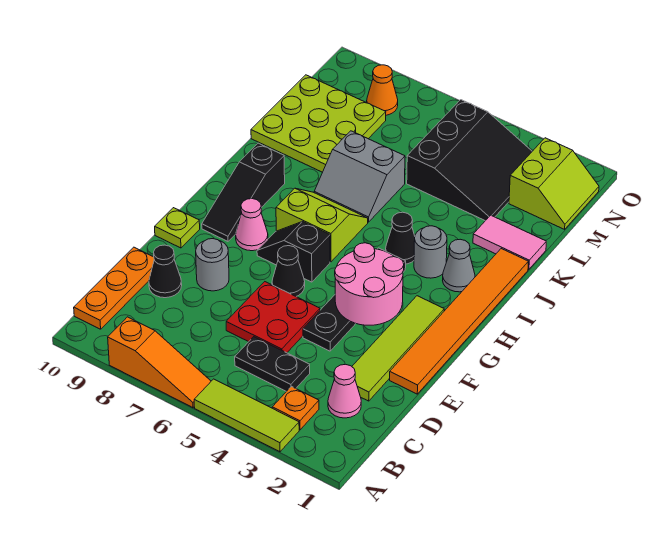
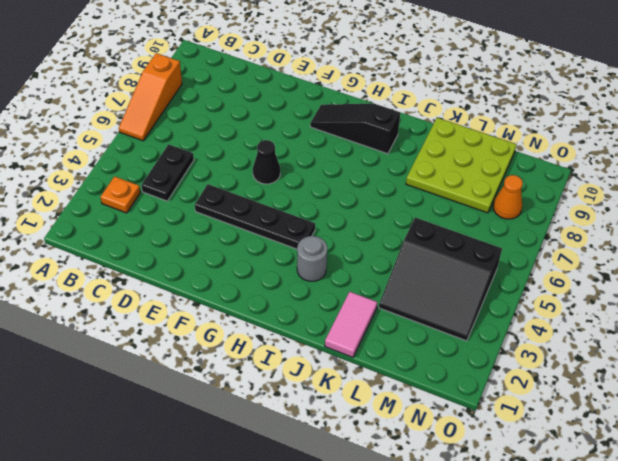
none -> lime tile A3:A5 level 1
none -> orange plate B10:D10 level 1
none -> pink cone C2 level 1

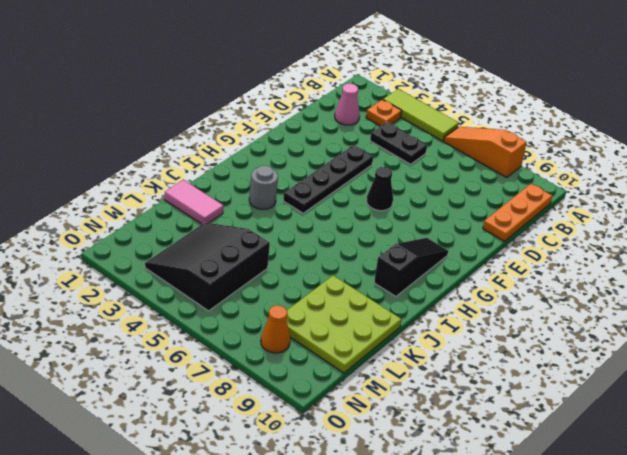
none -> lime tile D2:G2 level 1
none -> red plate D5:E6 level 1
none -> black cone D9 level 1

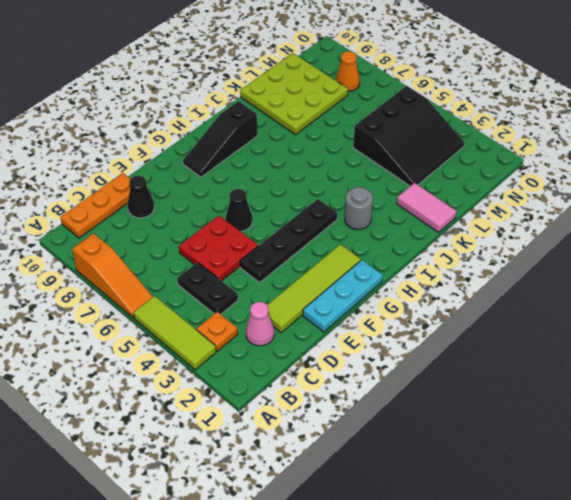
cyan plate E1:G1 level 1 -> orange tile E1:J1 level 1
none -> grey round brick E8 level 1
none -> lime plate F10 level 1
none -> black slope G6:G7 level 1 top 6

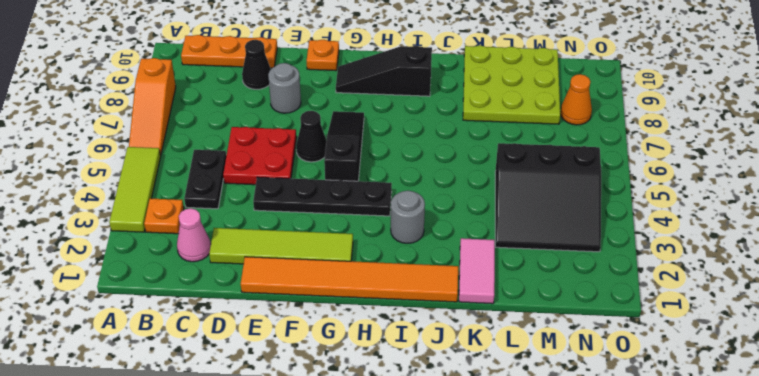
orange plate F10 level 1 -> lime plate F10 level 1
black slope G5:G7 level 1 top 5 -> black slope G6:G7 level 1 top 6
none -> pink cone G8 level 1
none -> lime slope H6:I7 level 1 top H
none -> grey cone I2 level 1

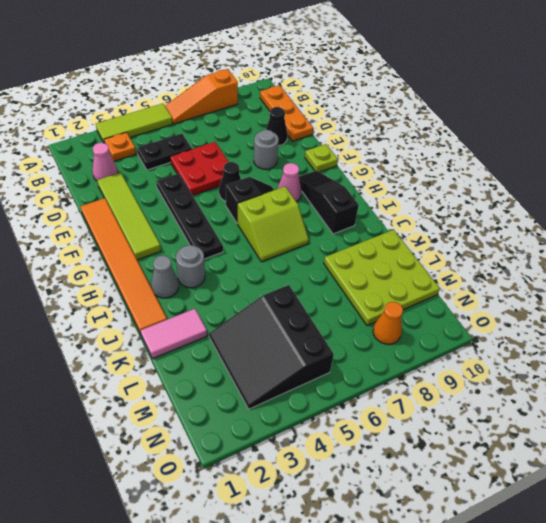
none -> black cone I4 level 1
none -> grey slope J6:K7 level 1 top K
none -> lime slope M1:N2 level 1 top 2

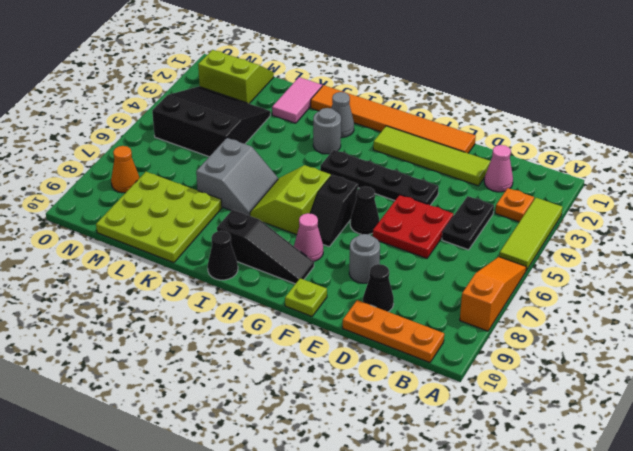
black cone I10 level 1 -> black cone I4 level 1
none -> pink round brick F3:G4 level 2

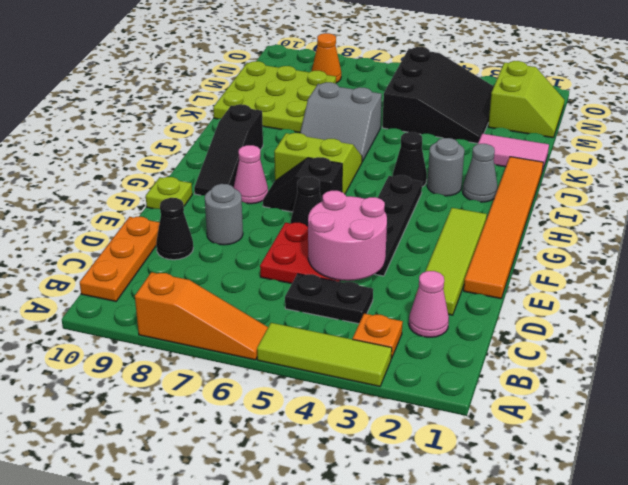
pink round brick D4:E5 level 2 -> pink round brick F3:G4 level 2

